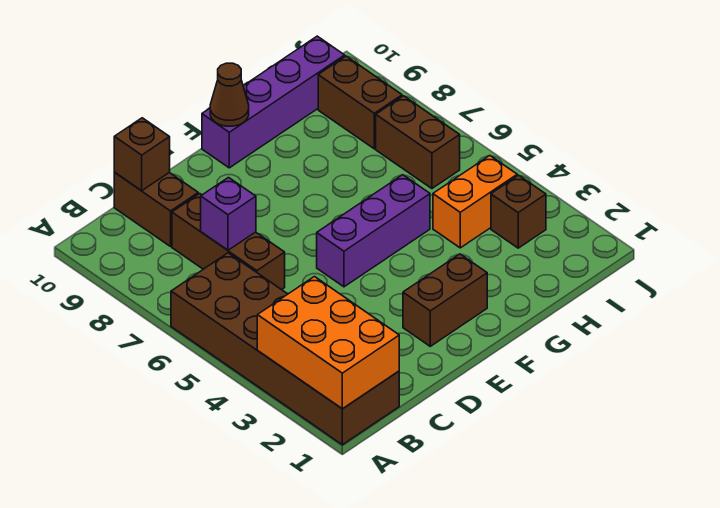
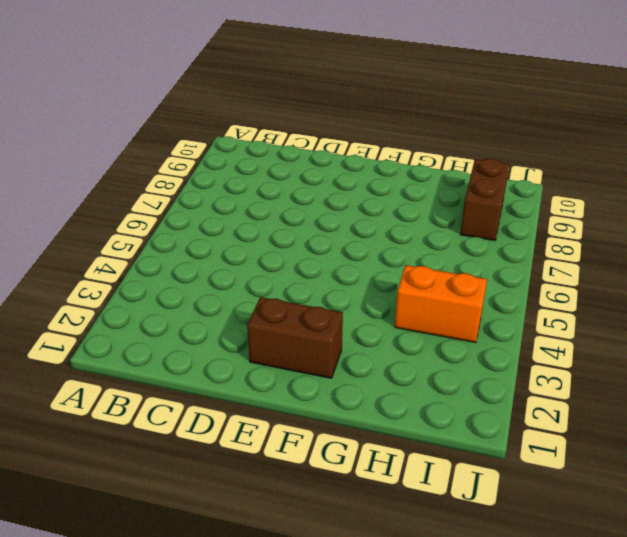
none -> brown brick A1:B6 level 1
none -> brown brick C6:C8 level 1
none -> brown brick C9:C10 level 1

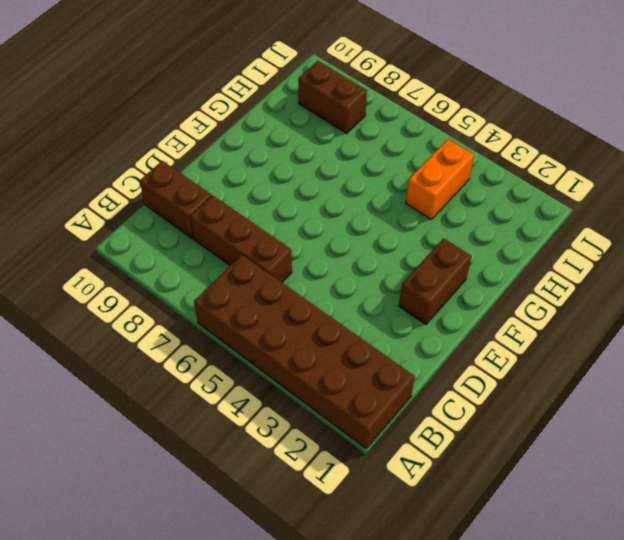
none -> purple brick E5:G5 level 1
none -> purple brick F10:I10 level 1
none -> brown brick I3 level 1

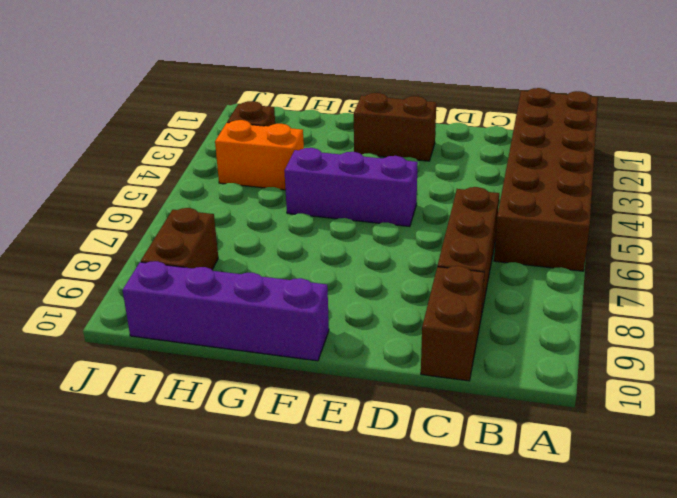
none -> brown brick I6:I7 level 1
none -> orange brick A1:B3 level 2
none -> purple brick C7 level 2

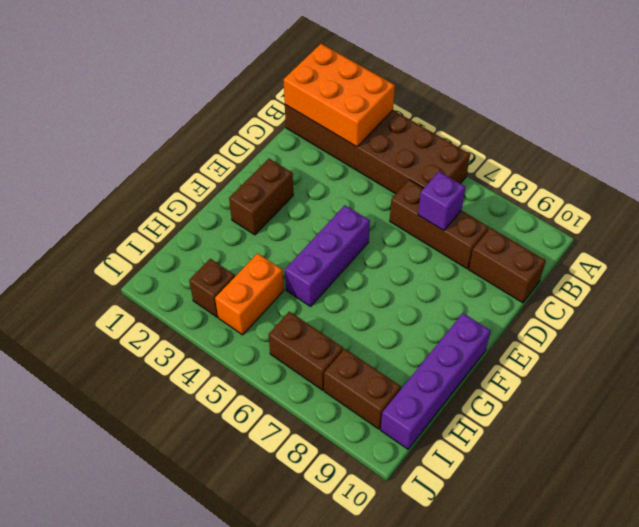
none -> brown brick C10 level 2
none -> brown cone F10 level 2

